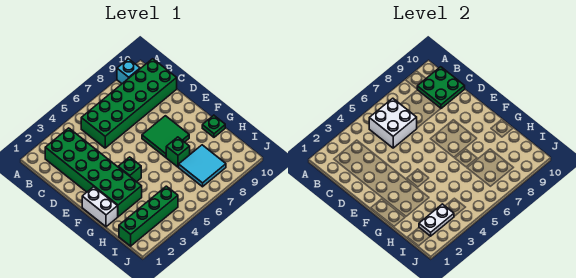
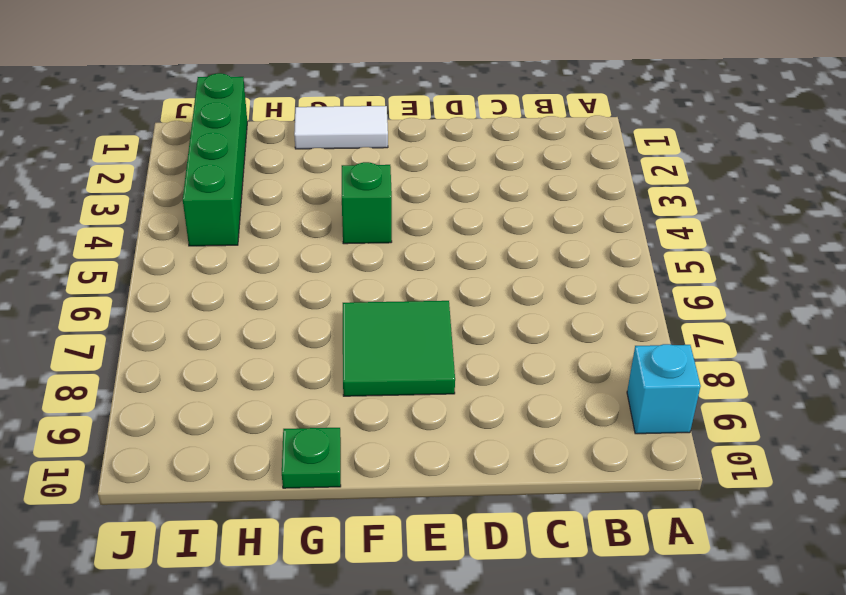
white tile F1:G1 level 1 -> white brick F1:G1 level 1
none -> green brick B2:G3 level 1
none -> green brick B5:C10 level 1
none -> green brick G7 level 1

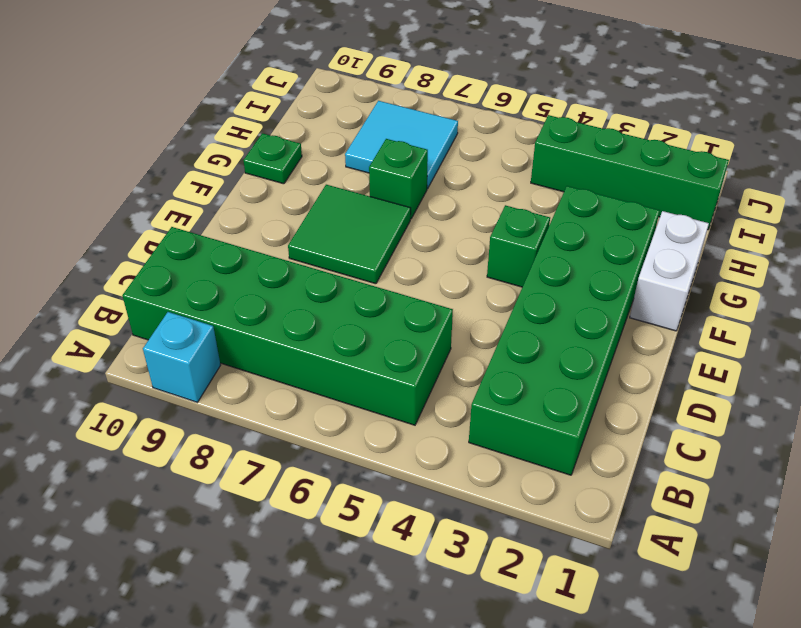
none -> white brick B5:C6 level 2
none -> green plate B9:C10 level 2
none -> white plate I2:I3 level 2

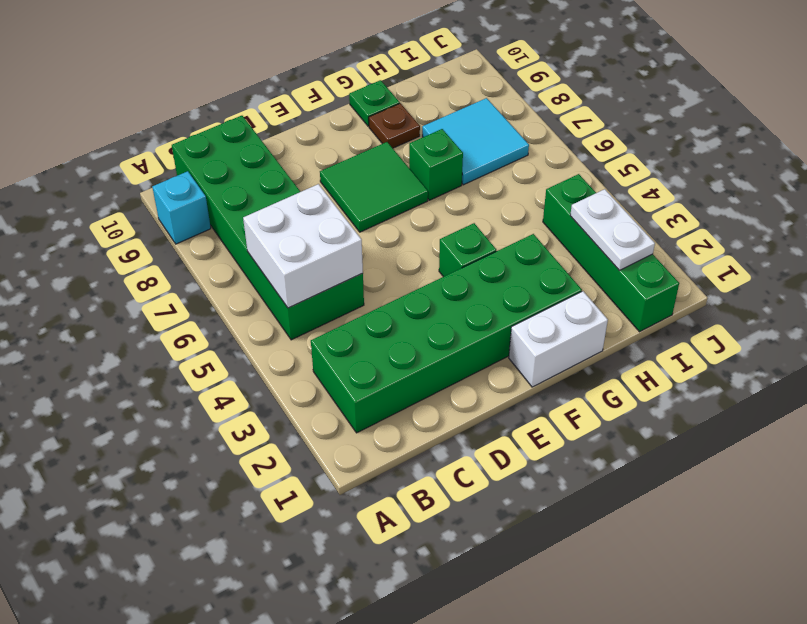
brown plate G9 level 1 -> none
none -> green plate B9:C10 level 2

